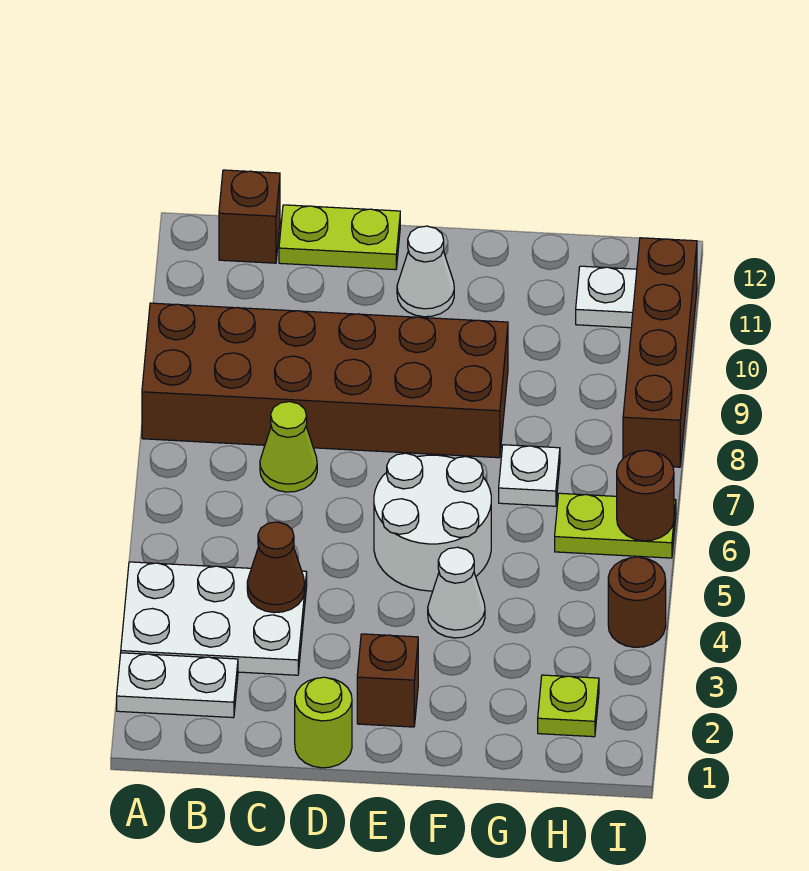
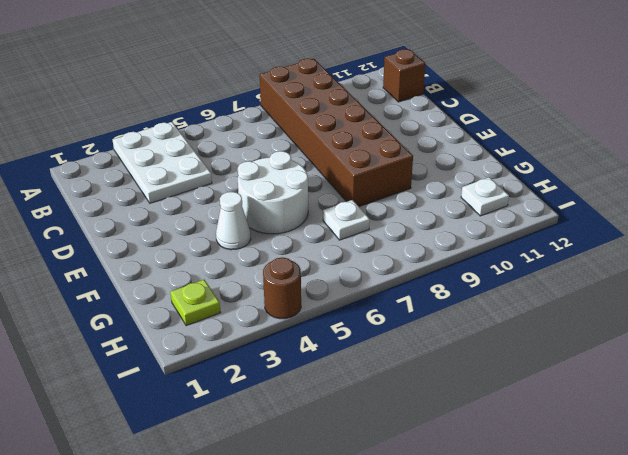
none -> white plate A2:B2 level 1
none -> lime cone C7 level 1
none -> lime plate C12:D12 level 1

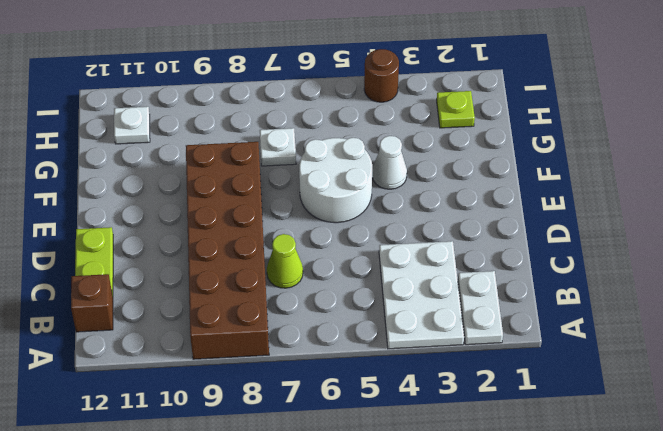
none -> lime round brick D1 level 1
none -> brown brick E2 level 1
none -> white cone E11 level 1

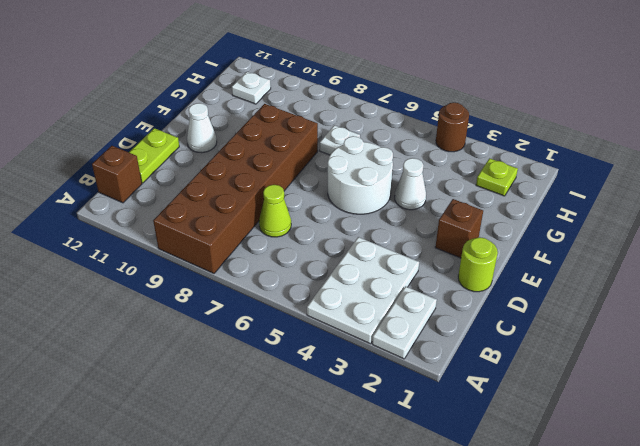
none -> lime plate H6:I6 level 1
none -> brown brick I8:I11 level 1
none -> brown cone C4 level 2

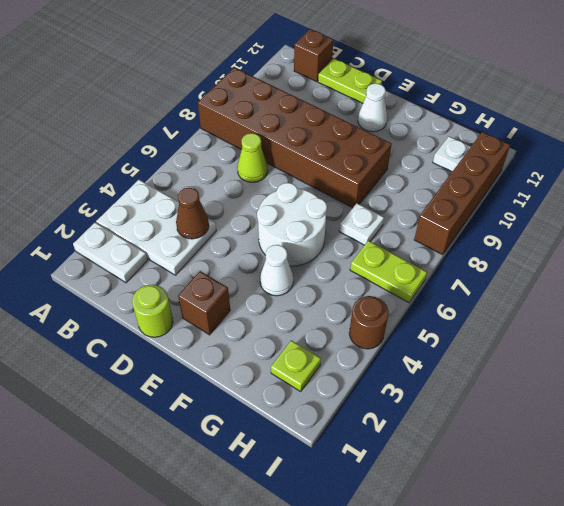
none -> brown round brick I6 level 2

